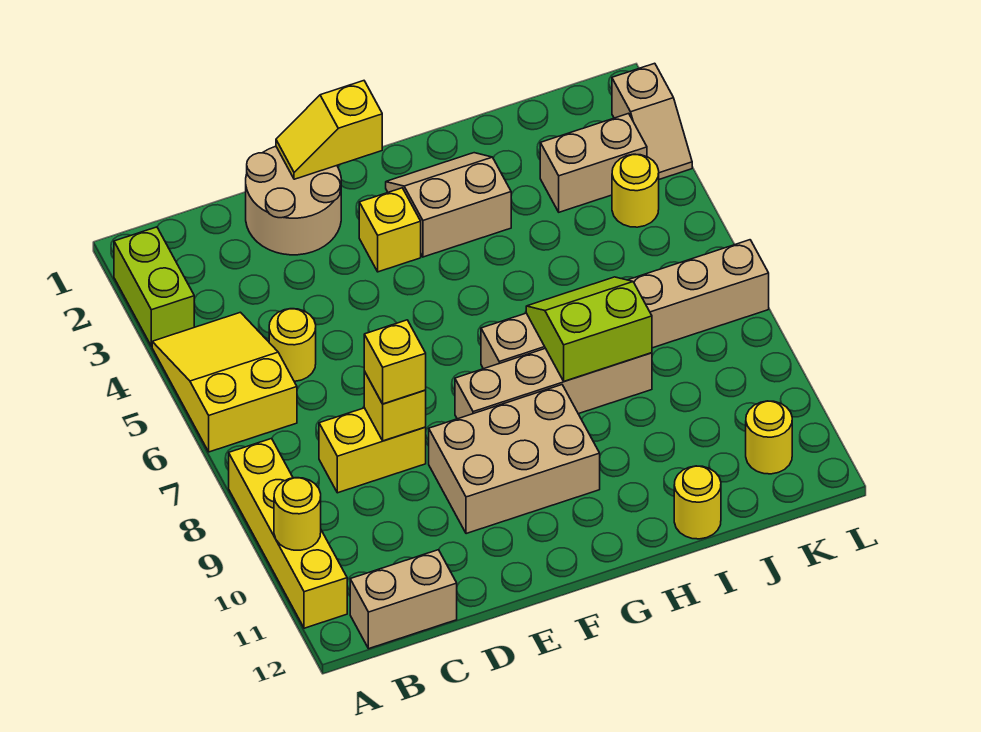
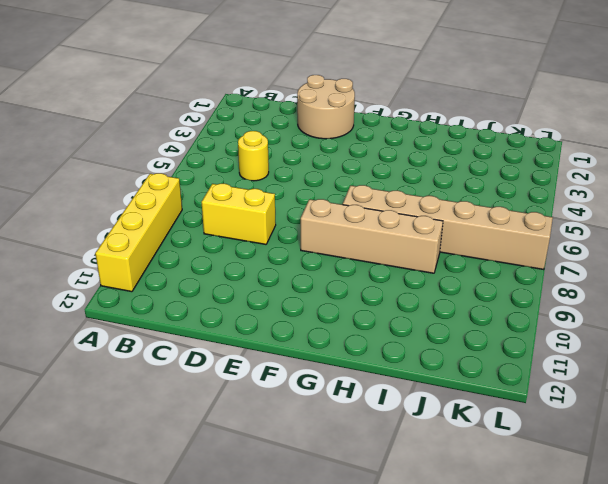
none -> lime brick A2:A3 level 1
none -> yellow slope A4:B6 level 1 top 6
none -> tan brick B12:C12 level 1

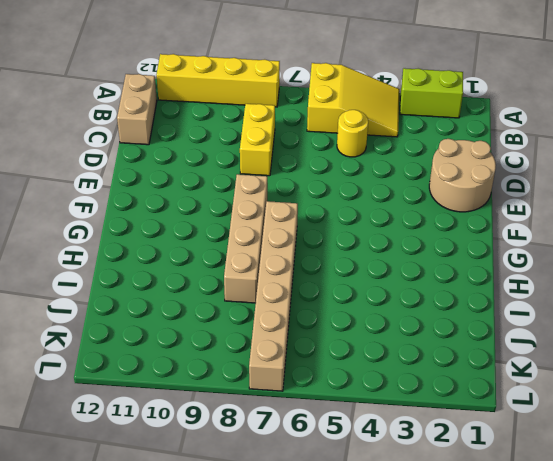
none -> tan brick E9:G10 level 1
none -> yellow brick F3 level 1
none -> tan slope G2:H3 level 1 top 3

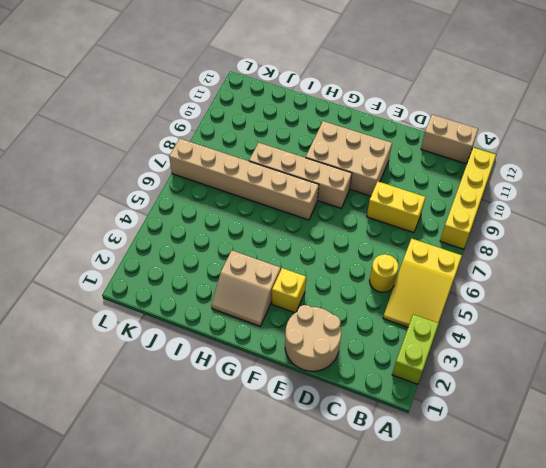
none -> yellow round brick I12 level 1
none -> tan brick J3:K3 level 1
none -> yellow round brick K4 level 1

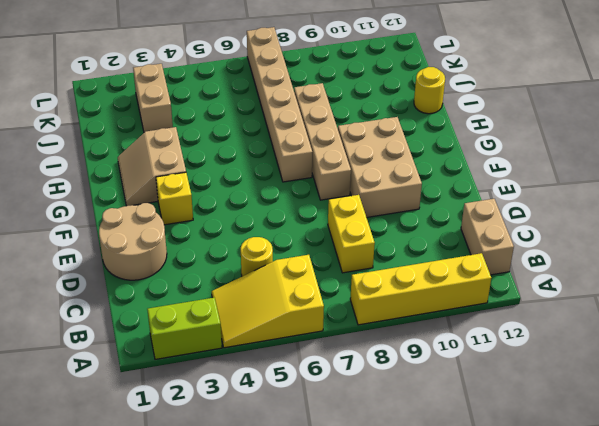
none -> yellow round brick K4 level 1
none -> yellow round brick K11 level 1
none -> tan slope L2:L3 level 1 top 2

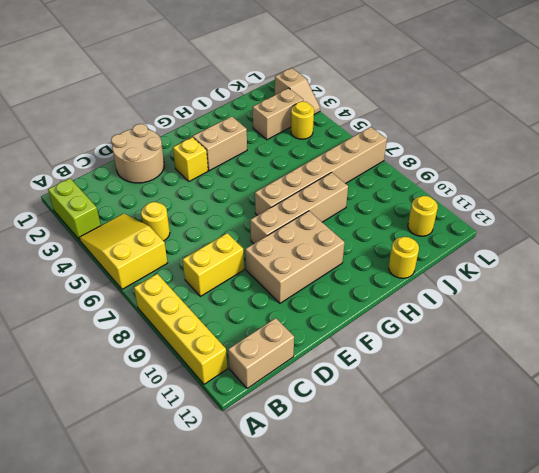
none -> yellow round brick A10 level 2
none -> yellow brick D8 level 2
none -> yellow slope E1:F1 level 2 top F

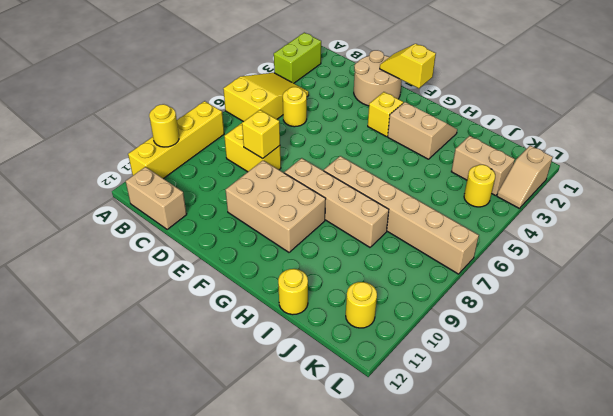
none -> lime slope H7:I8 level 2 top 8
none -> yellow brick D8 level 3

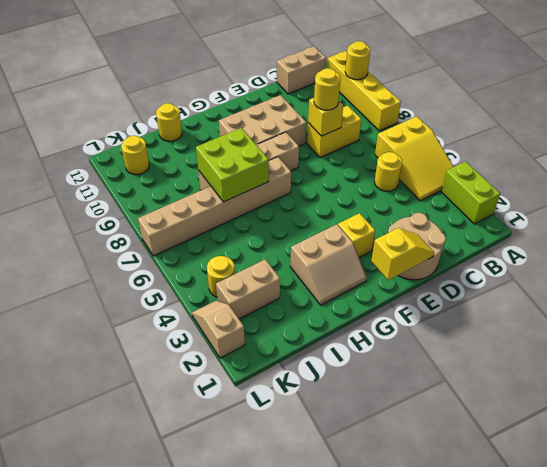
yellow round brick D8 level 3 -> yellow brick D8 level 3
lime brick H7:I8 level 2 -> lime slope H7:I8 level 2 top 8

